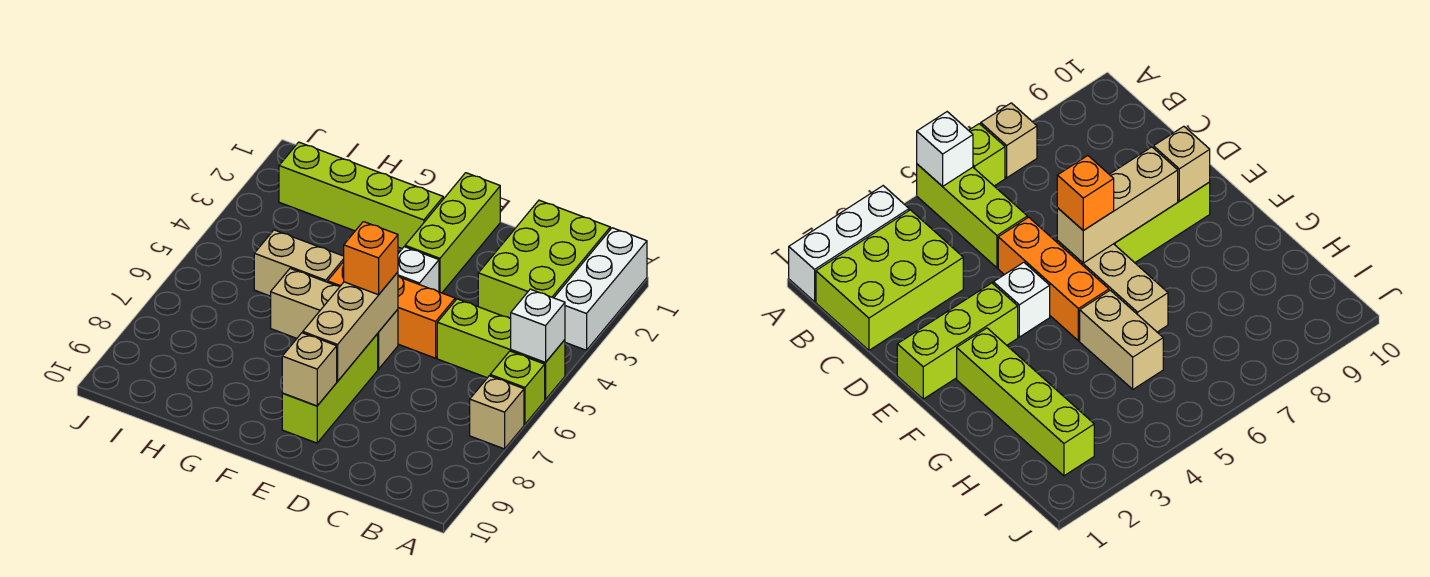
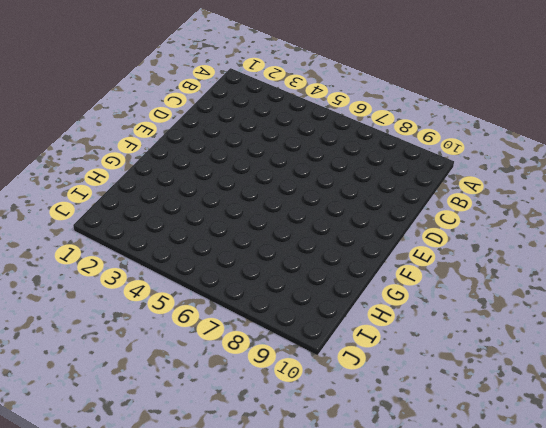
none -> white brick A1:A3 level 1
none -> lime brick A5:C5 level 1
none -> lime brick A6 level 1

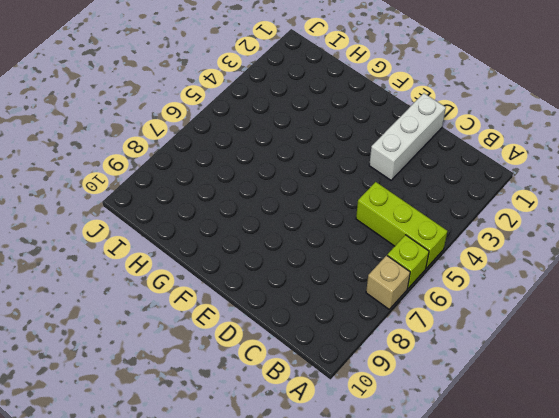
white brick D1:D3 level 1 -> white brick A1:A3 level 1
none -> lime brick B1:C3 level 1
none -> orange brick D5:F5 level 1
none -> lime brick E1:E3 level 1

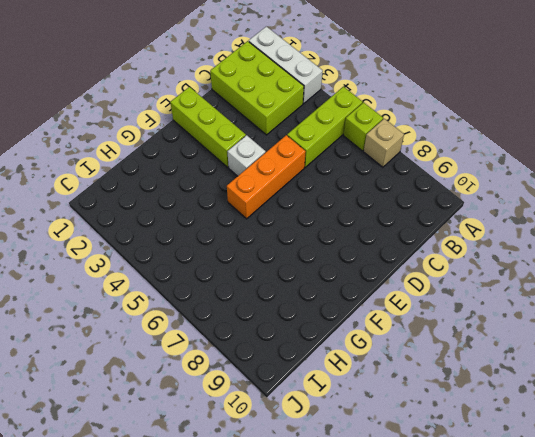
none -> tan brick E6:G6 level 1
none -> lime brick E7:E9 level 1
none -> lime brick F2:I2 level 1

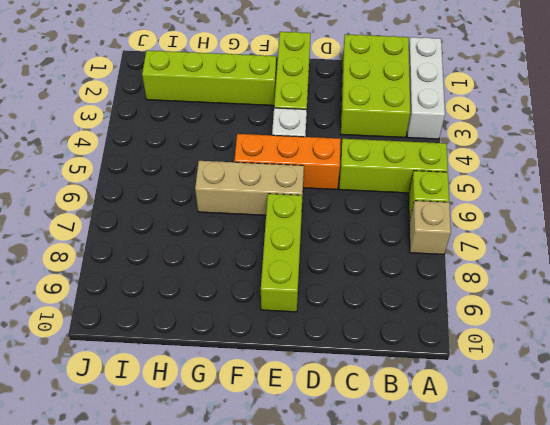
none -> tan brick G5:H5 level 1
none -> white brick A5 level 2
none -> tan brick E6:E8 level 2

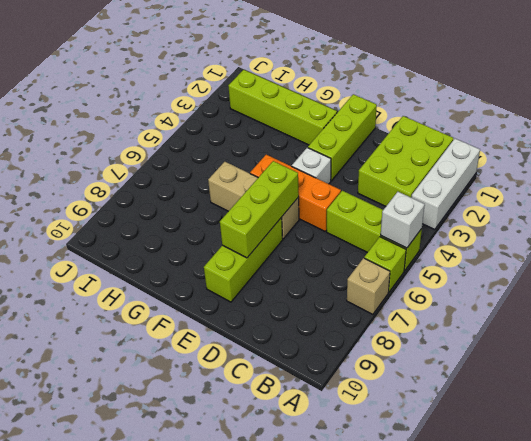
lime brick E6:E8 level 2 -> tan brick E6:E8 level 2
none -> tan brick G5:H5 level 1
none -> tan brick E9 level 2
none -> orange brick E6 level 3

